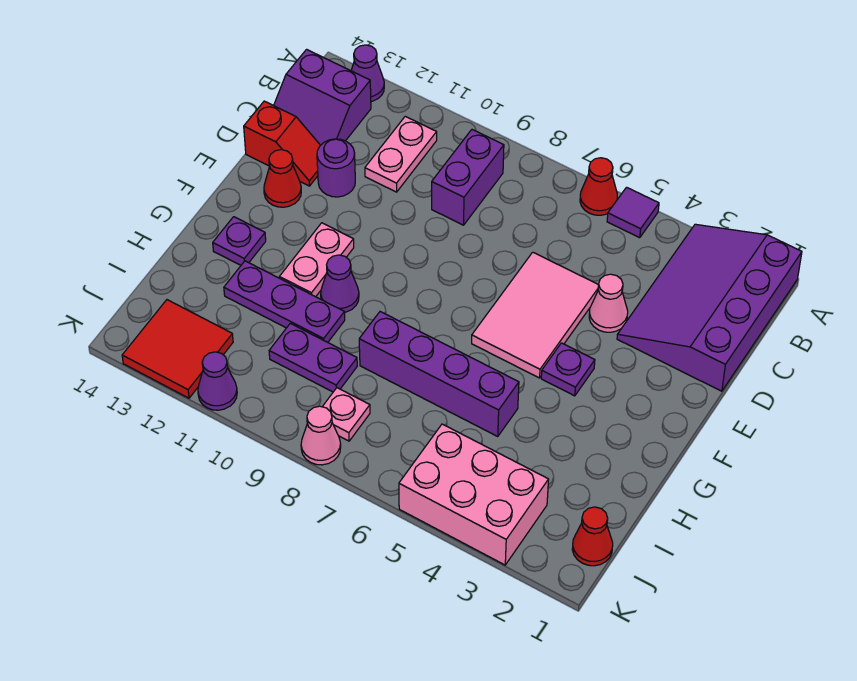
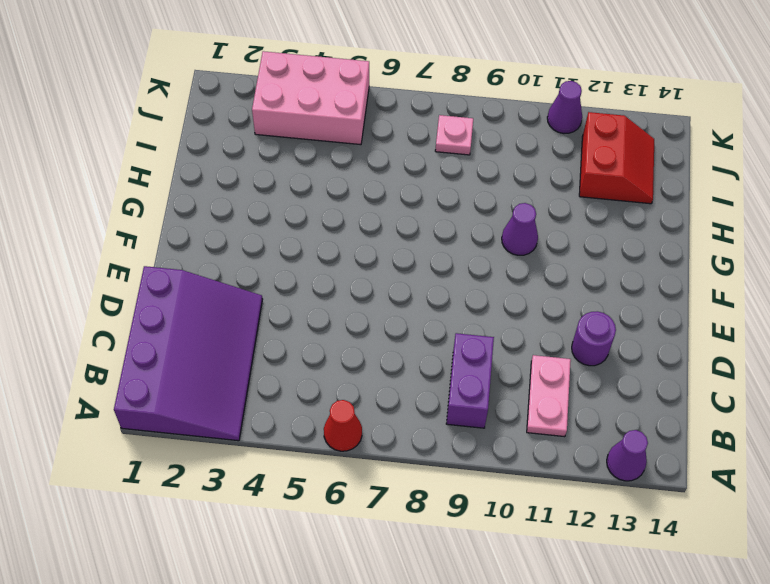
red slope I12:J13 level 1 top 12 -> red tile J12:K13 level 1
none -> purple tile A5 level 1
none -> purple slope B13:C14 level 1 top B
none -> pink cone D4 level 1

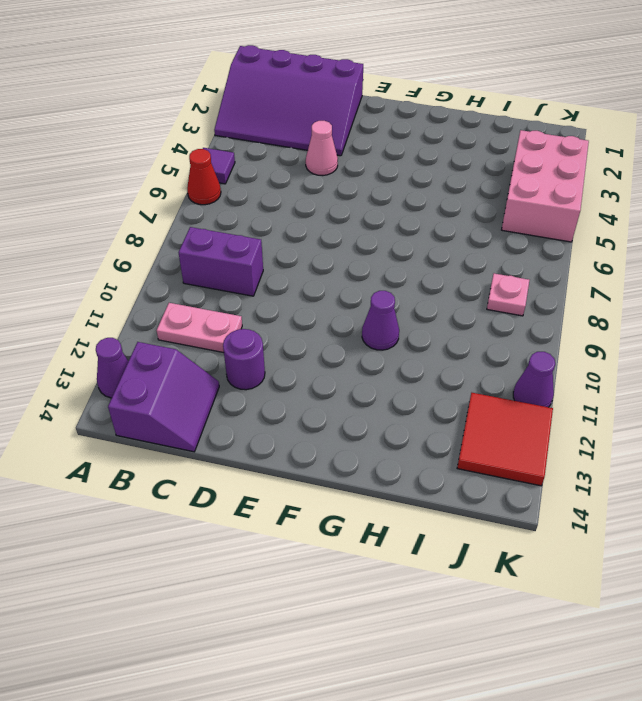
none -> pink tile D5:F6 level 1
none -> red slope D13:D14 level 1 top 14
none -> red cone E13 level 1

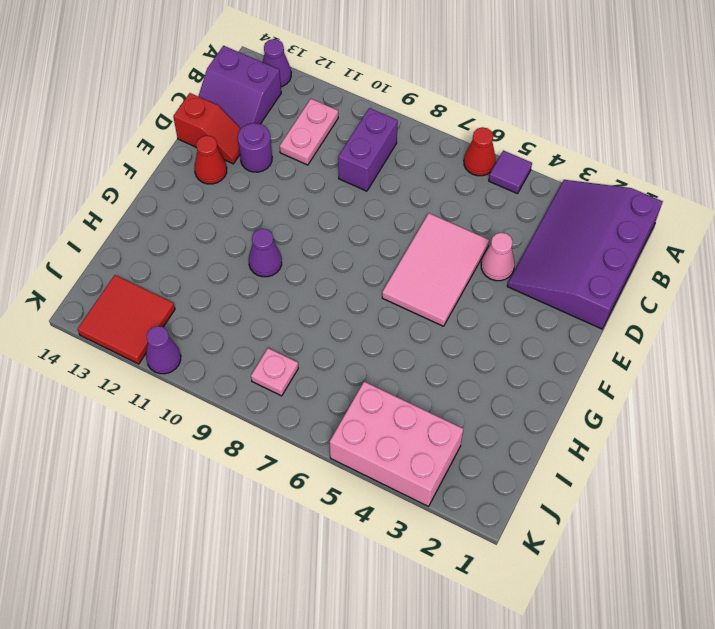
none -> purple plate F4 level 1
none -> pink plate F11:G11 level 1
none -> purple plate G13 level 1

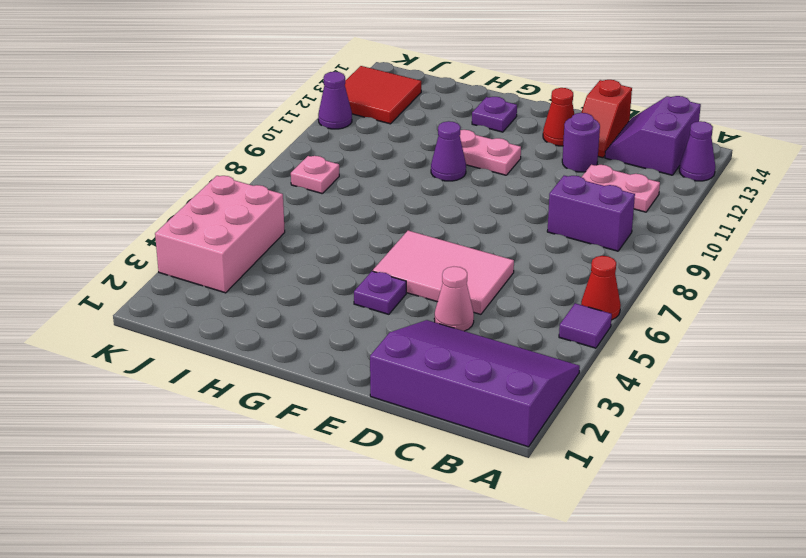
none -> purple brick H5:H8 level 1
none -> purple plate H10:H12 level 1
none -> purple plate I9:I10 level 1

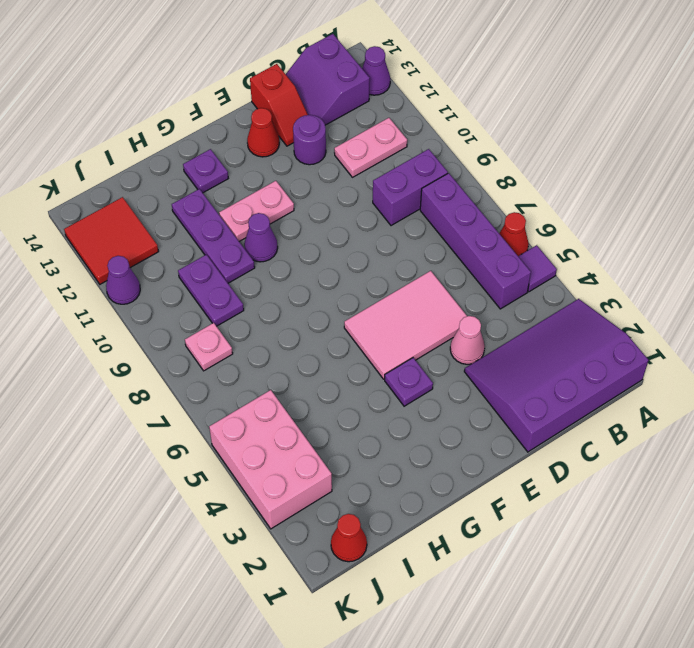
purple brick B5:B8 level 1 -> purple brick H5:H8 level 1
none -> pink cone K8 level 1

